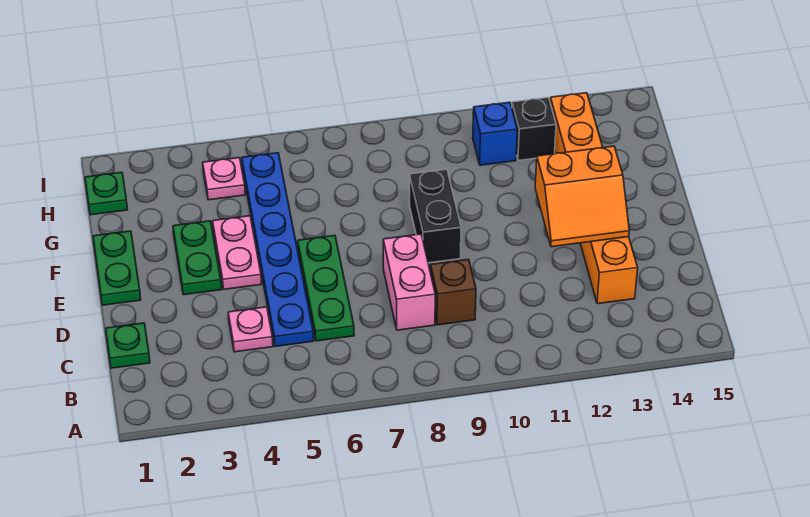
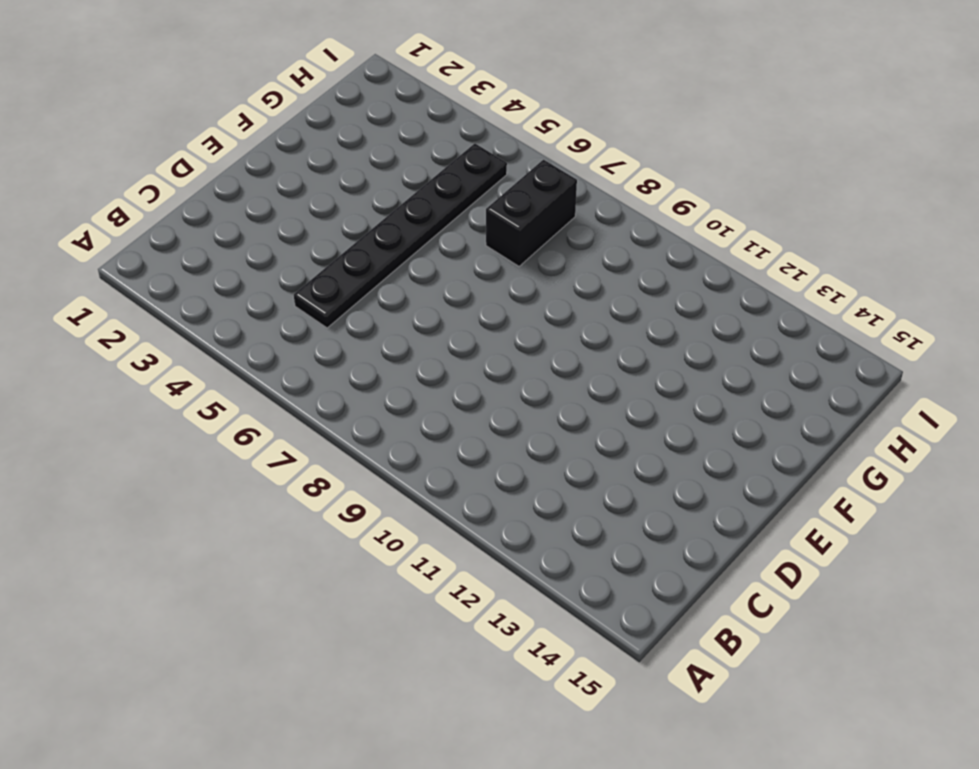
black plate C5:H5 level 1 -> blue plate C5:H5 level 1
black brick G7:H7 level 1 -> black brick E9:F9 level 1
none -> green plate C1 level 1
none -> pink plate C4 level 1
none -> green plate C6:E6 level 1

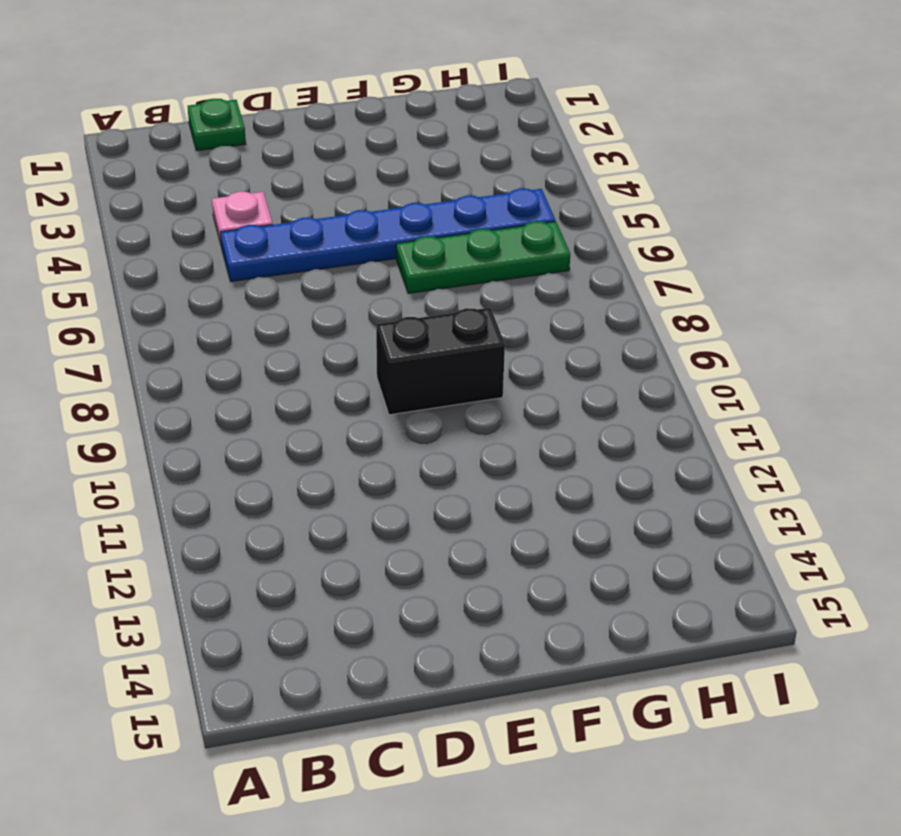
green plate F6:H6 level 1 -> green plate C6:E6 level 1
none -> pink brick C8:D8 level 1
none -> brown brick C9 level 1
none -> orange brick C13:H13 level 1

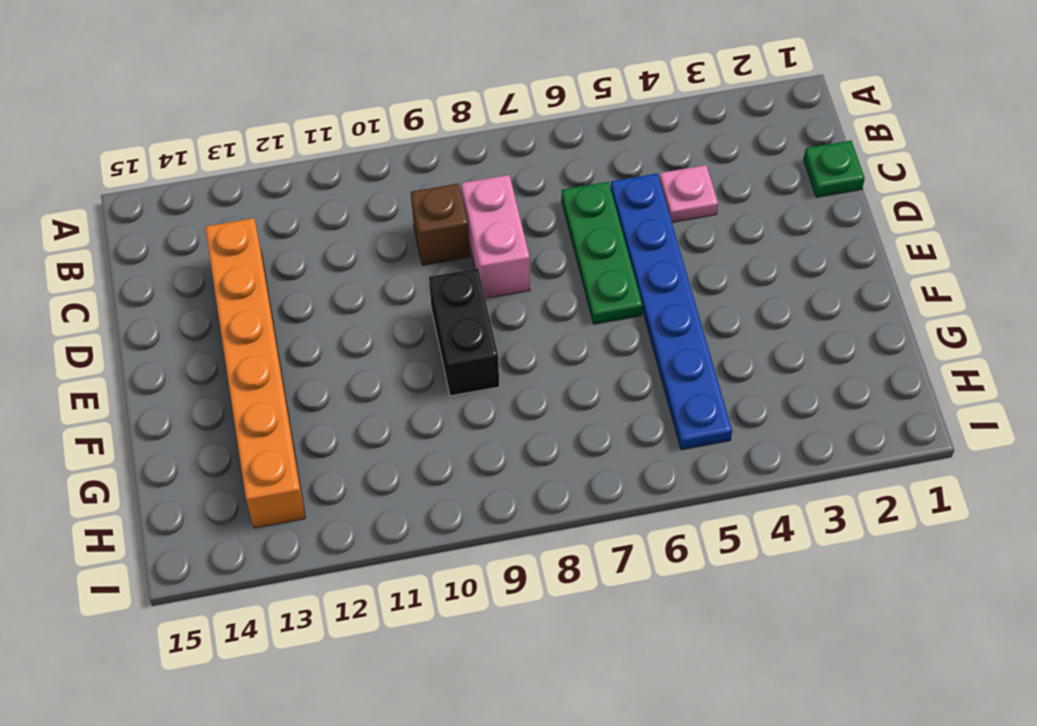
none -> green plate E1:F1 level 1
none -> green plate E3:F3 level 1
none -> pink plate E4:F4 level 1

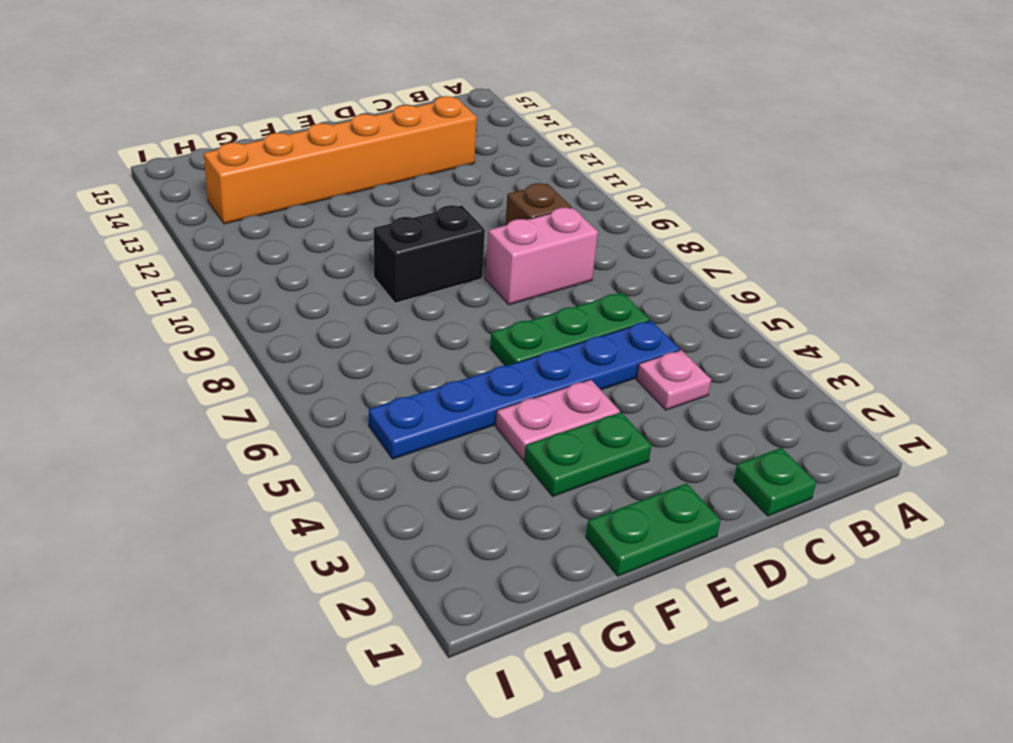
none -> green plate H1 level 1
none -> pink plate H4 level 1
none -> blue brick H11 level 1

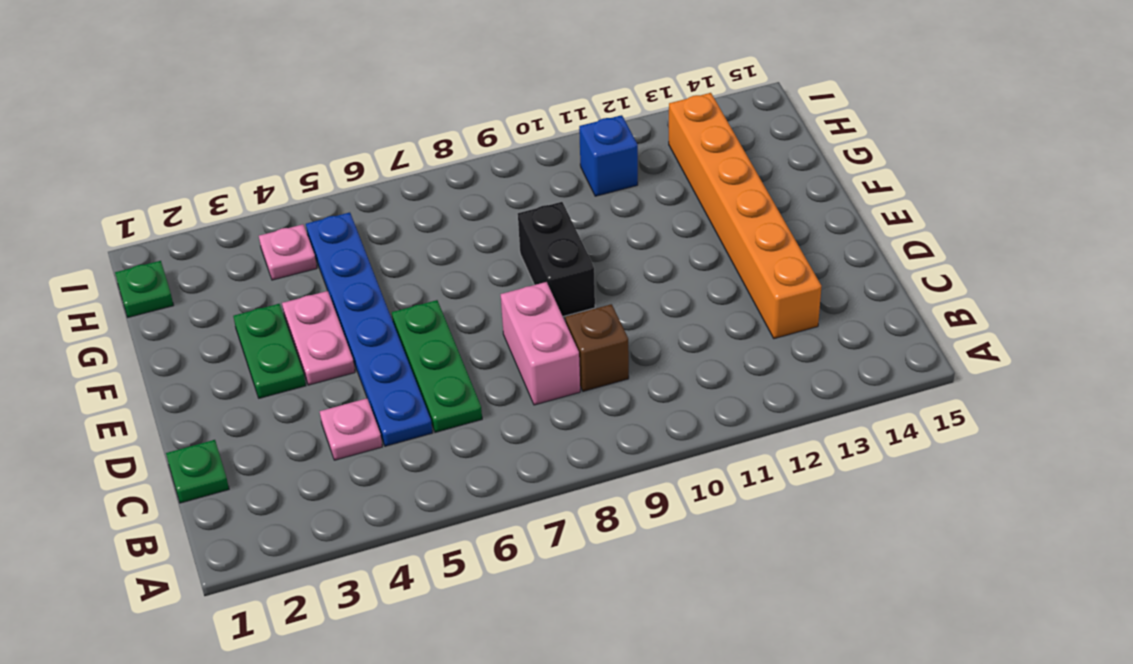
none -> green plate E1:F1 level 1
none -> black brick H12 level 1
none -> orange slope D12:E13 level 2 top E

